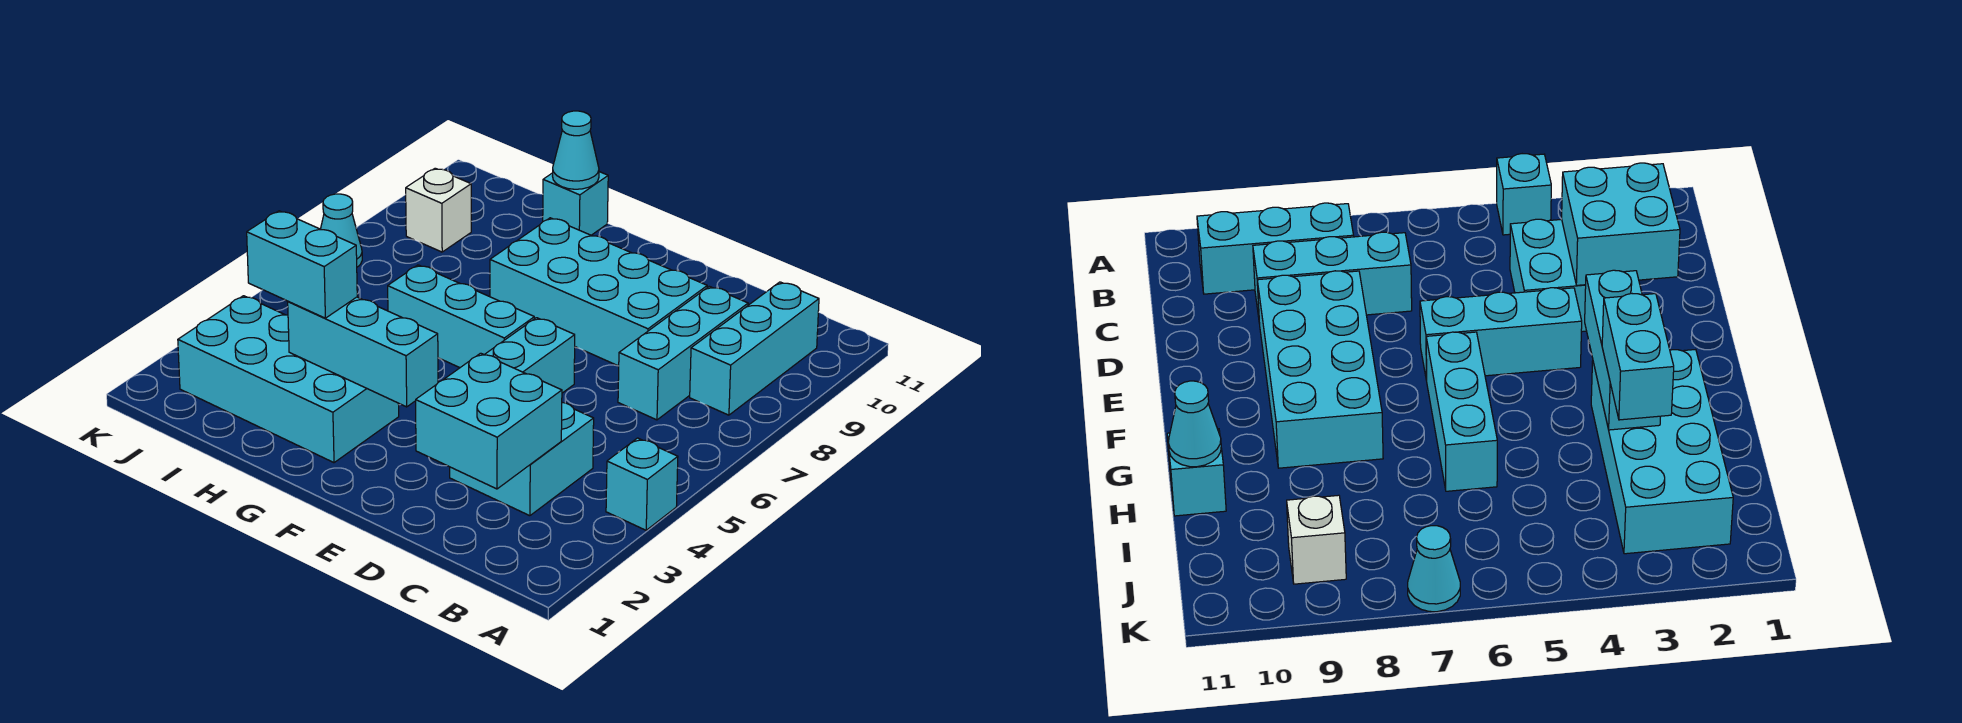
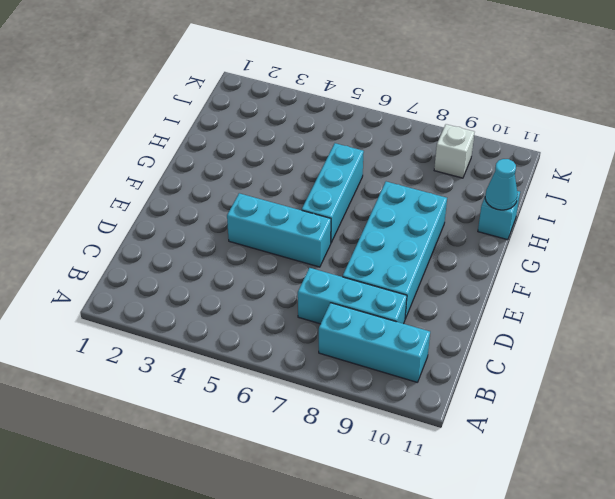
none -> cyan brick A4 level 1
none -> cyan brick C3:D4 level 1
none -> cyan brick G2:J3 level 1

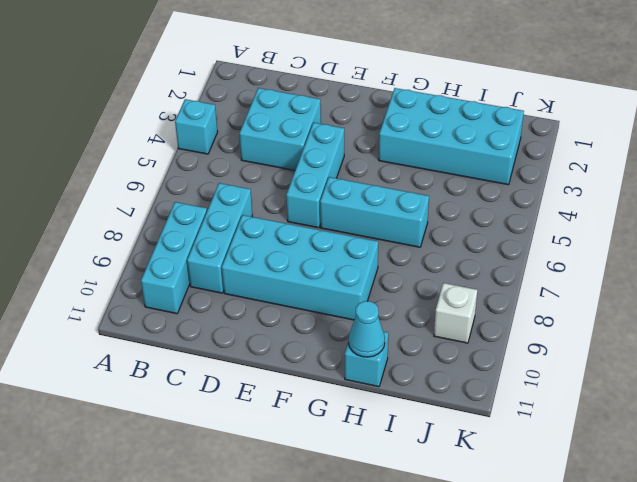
none -> cyan cone K7 level 1
none -> cyan brick C2:D3 level 2
none -> cyan brick F3:H3 level 2

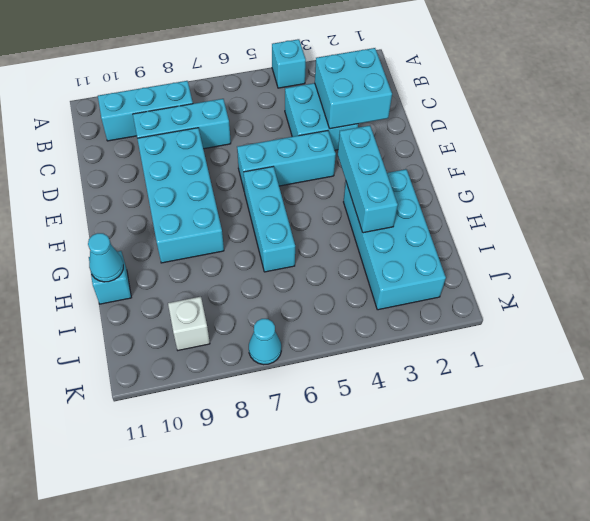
none -> cyan brick H3:I3 level 3

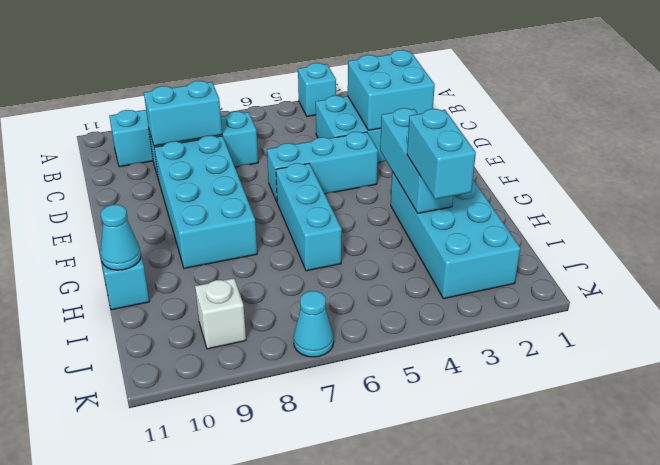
cyan brick C8:C9 level 2 -> none

